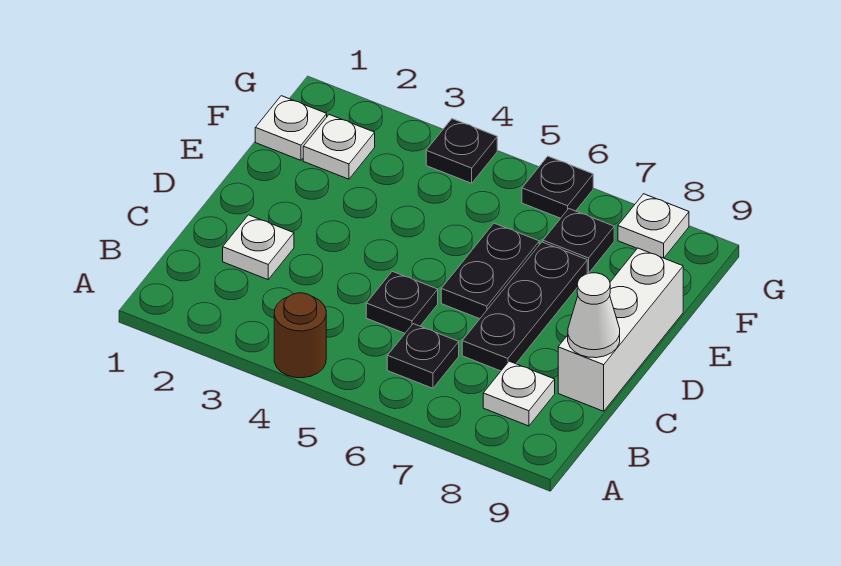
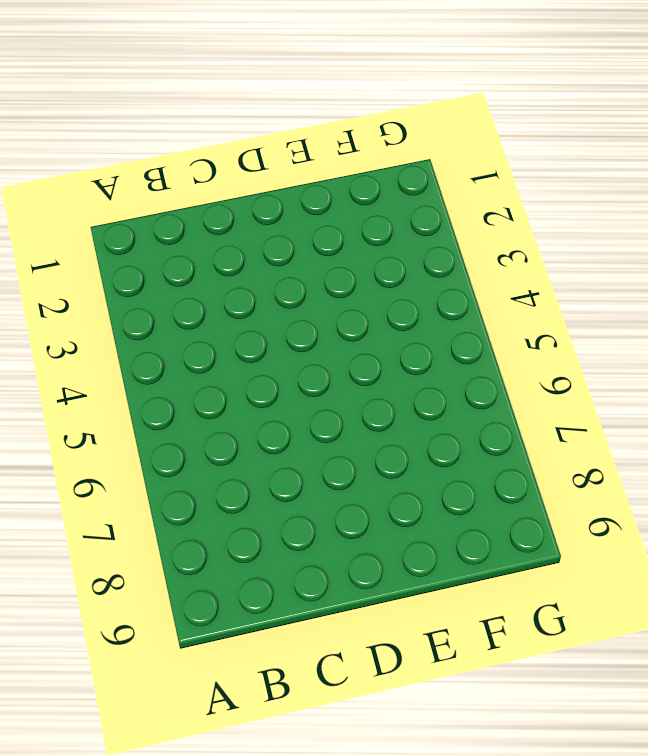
none -> brown round brick A4 level 1
none -> black plate B6 level 1
none -> white plate B8 level 1

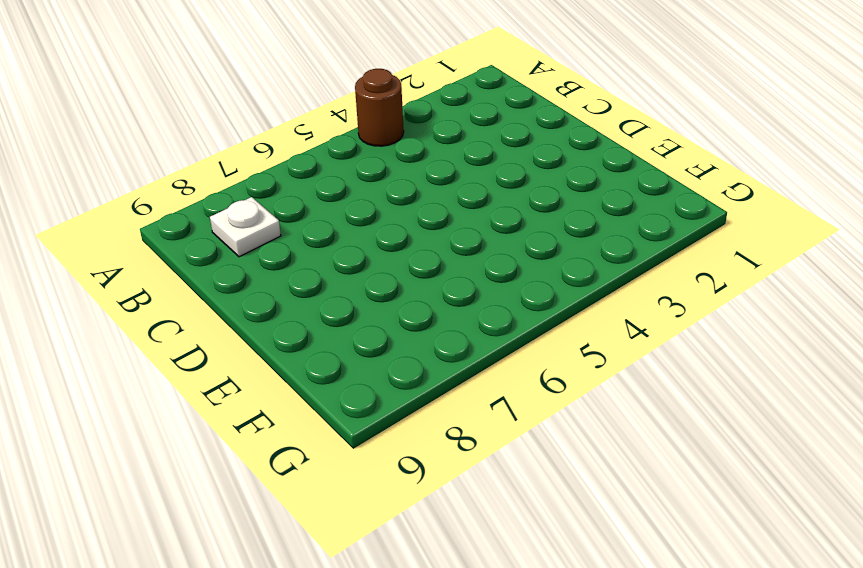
none -> black plate B6 level 1
none -> white plate C2 level 1
none -> black plate C5 level 1

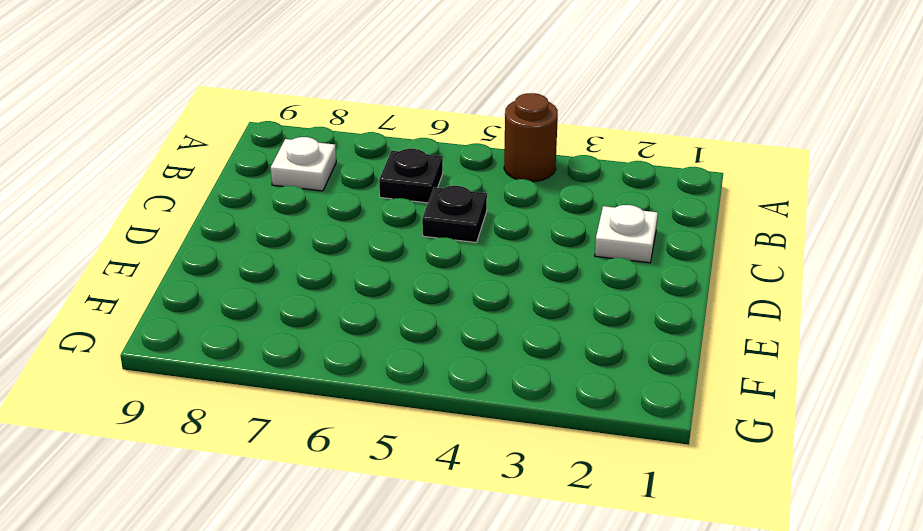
none -> black plate C7:E7 level 1
none -> white brick C9:E9 level 1
none -> black plate D6:E6 level 1

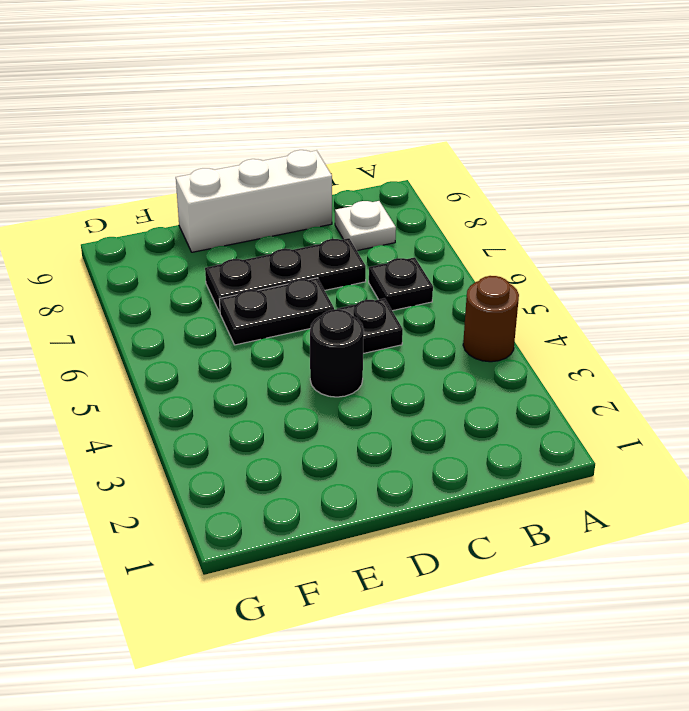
black round brick D4 level 1 -> none
none -> white plate C2 level 1
none -> white plate F1 level 1
none -> white plate F2 level 1

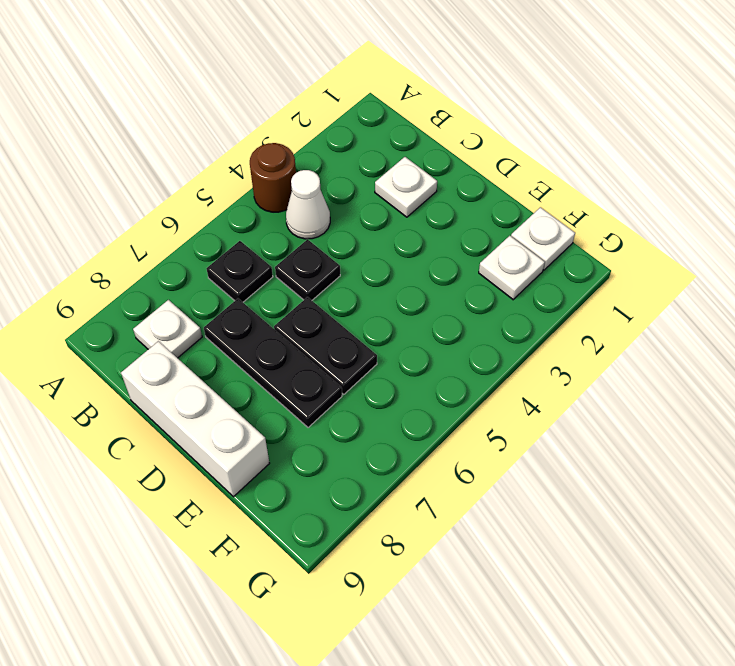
white cone B4 level 1 -> white cone C9 level 2
none -> black plate F7 level 1
none -> black plate G4 level 1
none -> black plate G6 level 1

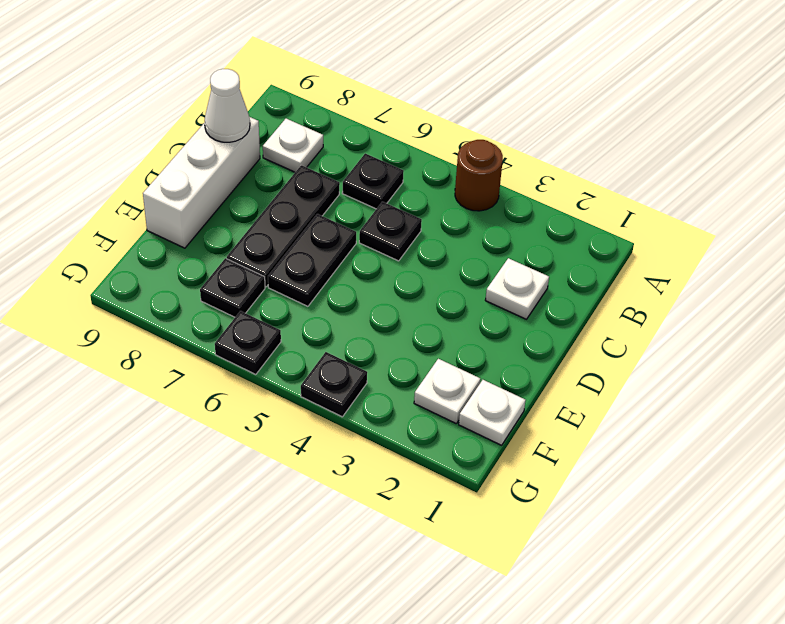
none -> white plate G8 level 1

